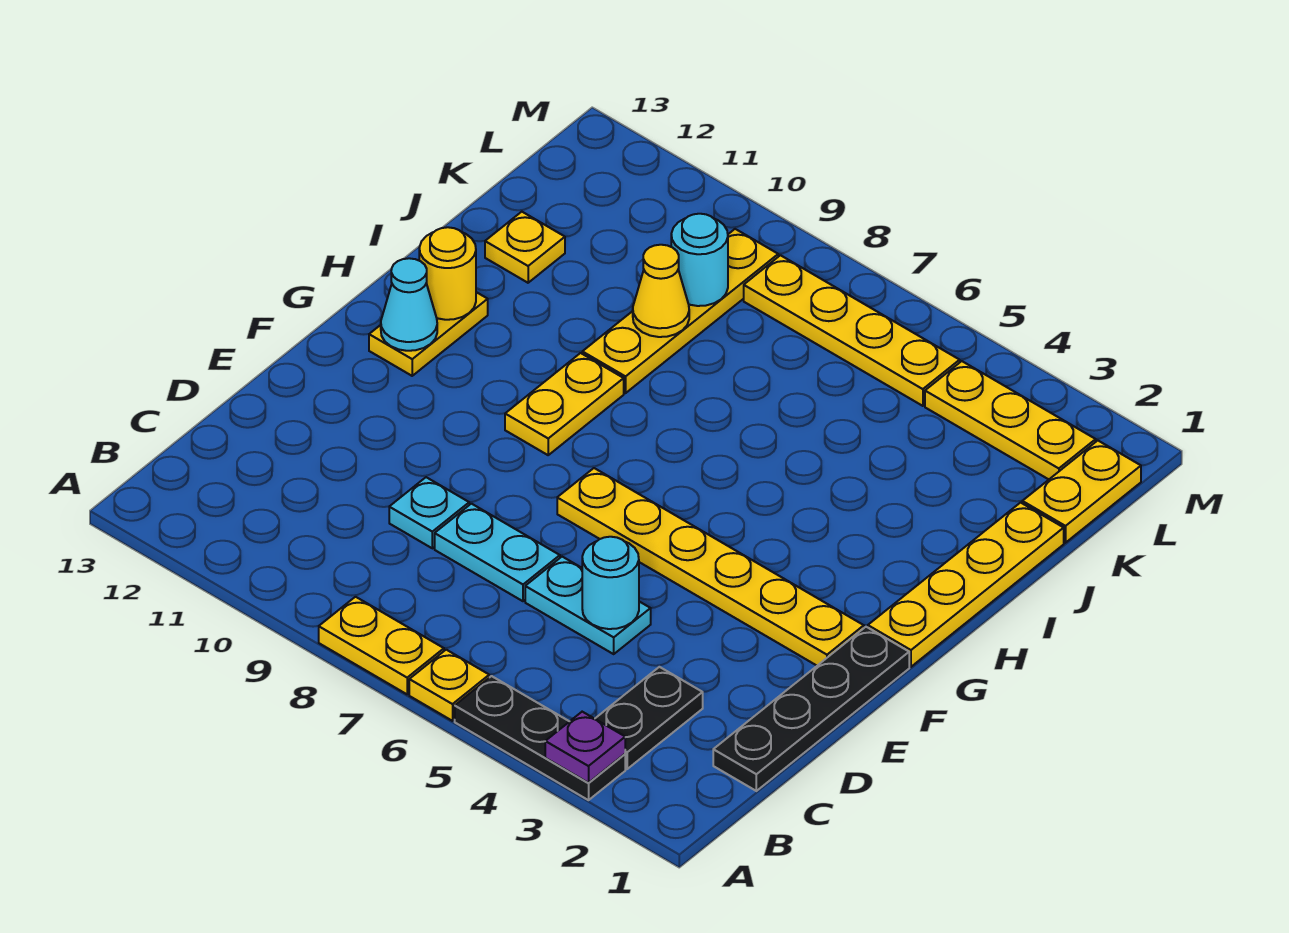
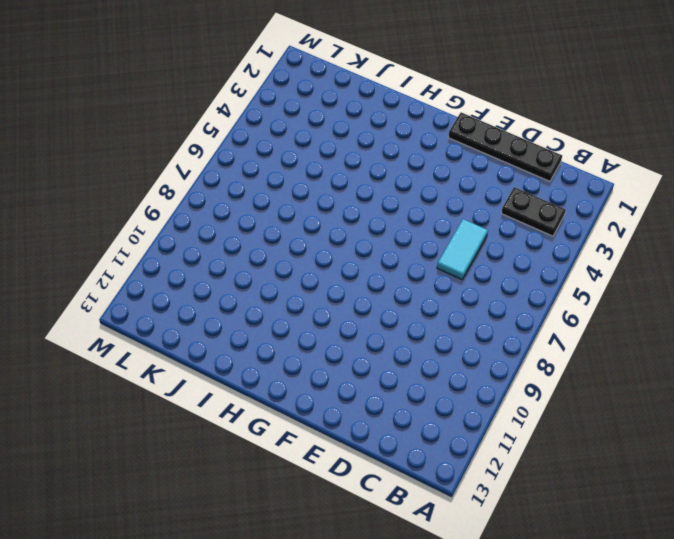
cyan tile D5:D6 level 1 -> cyan plate D5:D6 level 1
none -> black plate A3:A5 level 1
none -> yellow plate A6 level 1
none -> yellow plate A7:A8 level 1

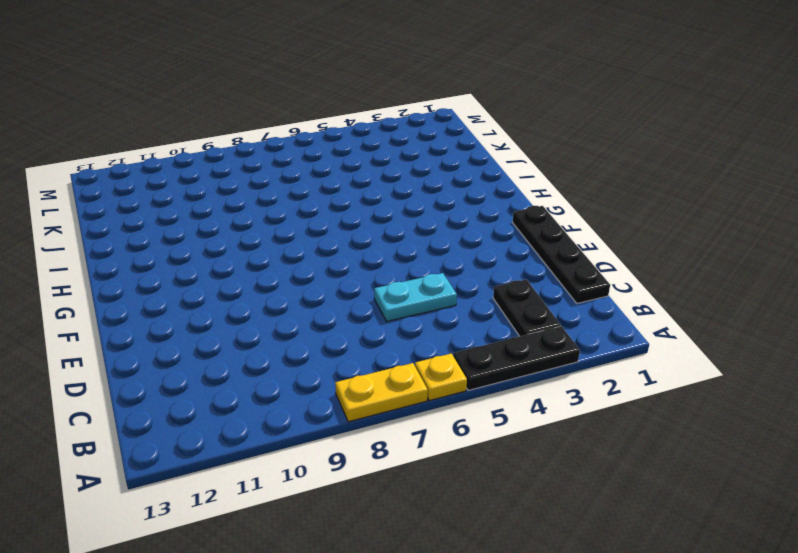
none -> cyan plate D7:D8 level 1
none -> cyan plate D9 level 1
none -> yellow plate F2:F7 level 1

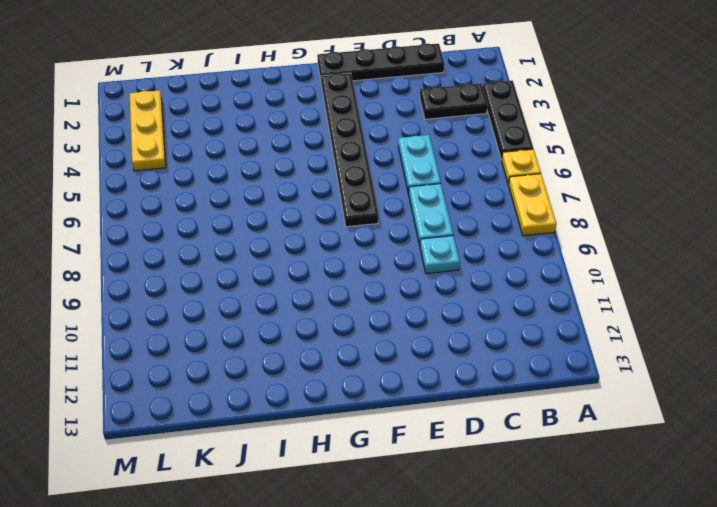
black plate F2:F7 level 1 -> yellow plate F2:F7 level 1
none -> yellow plate G1:J1 level 1
none -> yellow plate G9:H9 level 1
none -> yellow plate G12:H12 level 1

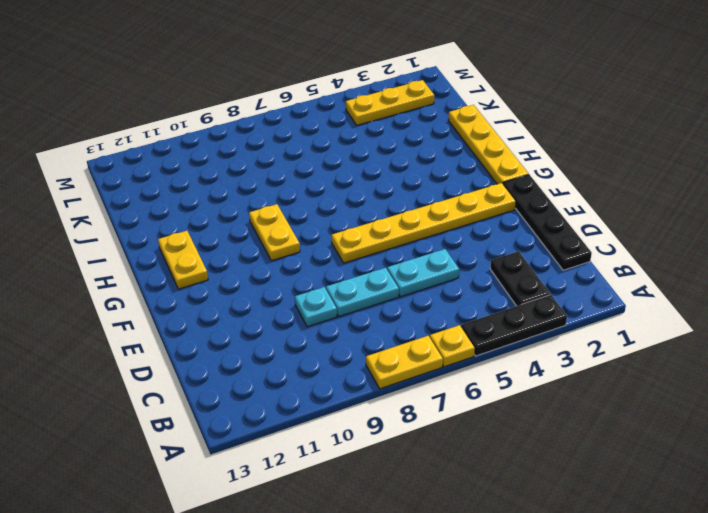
none -> yellow plate I9:L9 level 1
none -> yellow plate J12 level 1
none -> yellow plate K1:L1 level 1

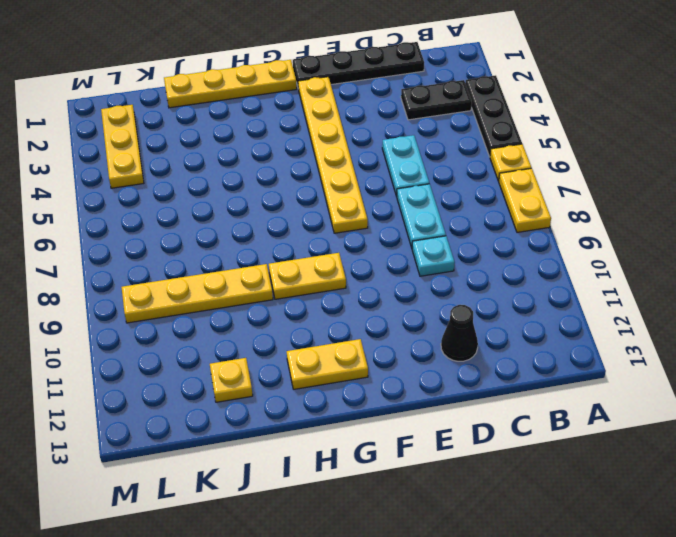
black cone D12 level 1 -> none
none -> yellow plate K1:L1 level 1
none -> yellow plate L5:L8 level 1
none -> purple plate A3 level 2

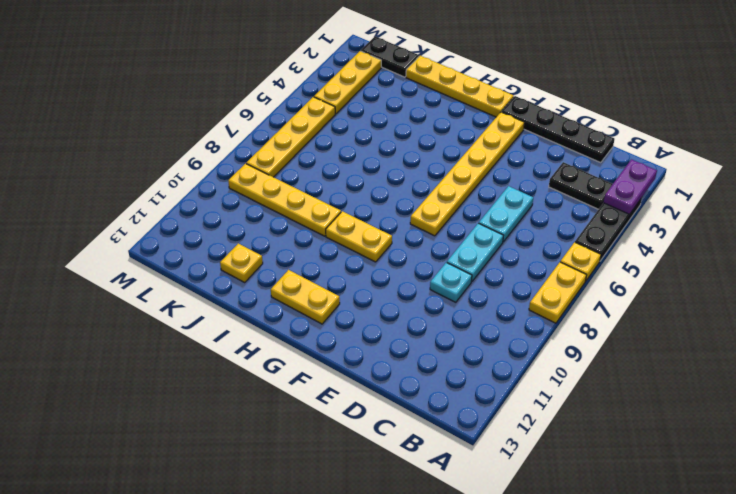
purple plate A2:A3 level 2 -> purple plate A3 level 2
black plate K1:L1 level 1 -> yellow plate K1:L1 level 1
none -> cyan round brick D5 level 2
none -> cyan cone G12 level 2
none -> yellow round brick H12 level 2

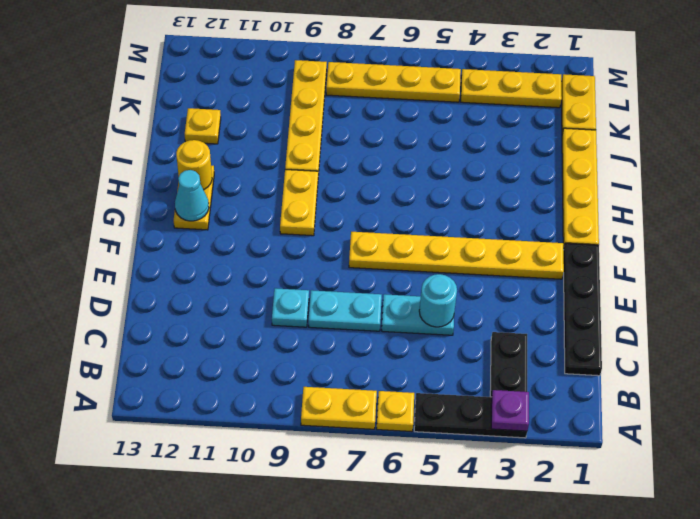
none -> yellow cone J9 level 2
none -> cyan round brick K9 level 2

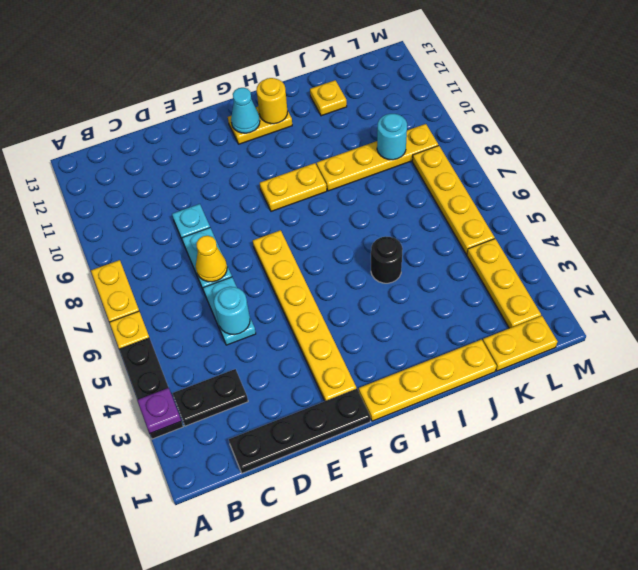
yellow cone D7 level 2 -> yellow cone J9 level 2
black round brick I5 level 1 -> none

